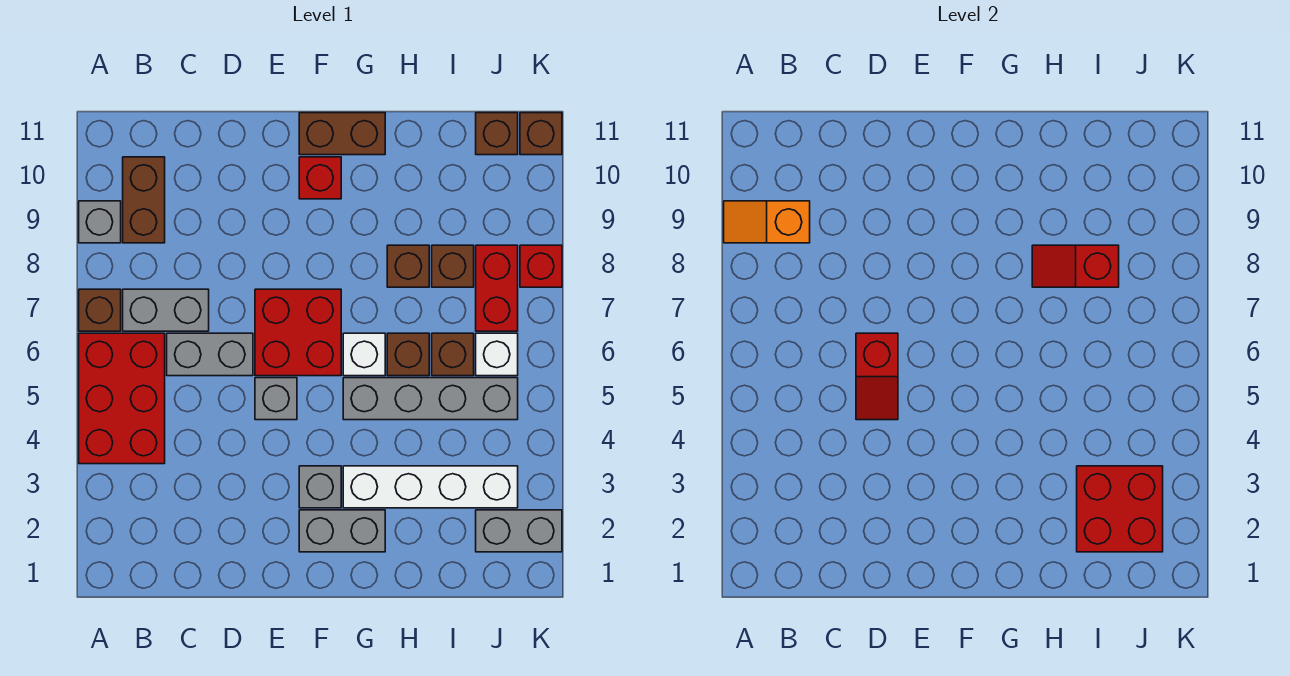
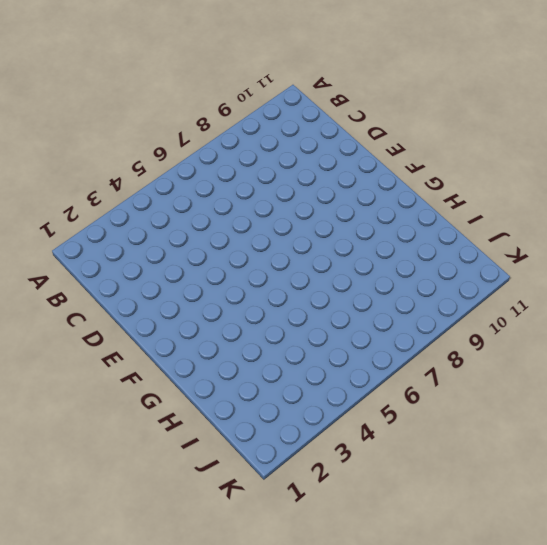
none -> red brick A4:B6 level 1
none -> brown brick A7 level 1
none -> grey brick A9 level 1

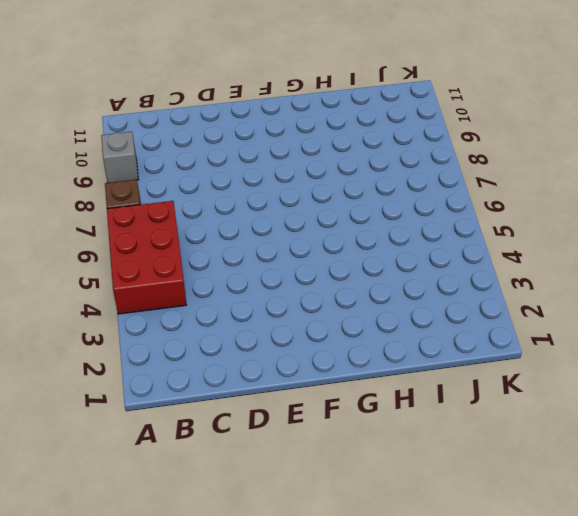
none -> grey brick B7:C7 level 1
none -> brown brick B9:B10 level 1
none -> grey brick C6:D6 level 1

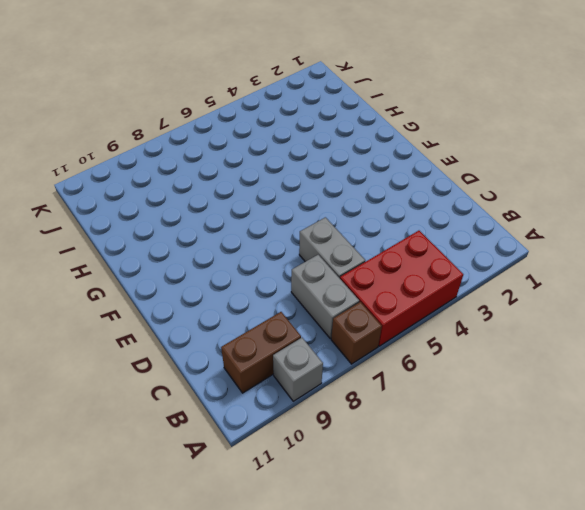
none -> grey brick E5 level 1
none -> red brick E6:F7 level 1
none -> grey brick F2:G2 level 1

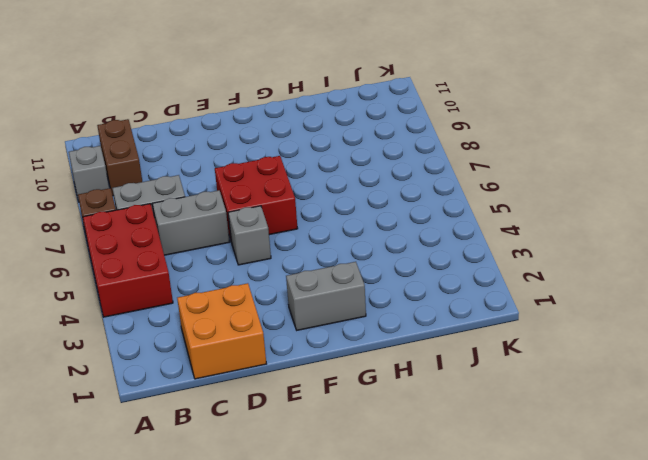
orange brick C1:D2 level 1 -> none
none -> grey brick F3 level 1
none -> red brick F10 level 1
none -> brown brick F11:G11 level 1

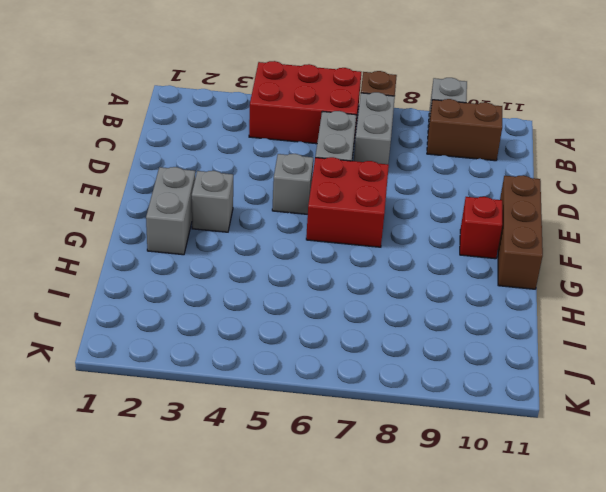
brown brick E11:G11 level 1 -> brown brick F11:G11 level 1
none -> white brick G3:J3 level 1
none -> grey brick G5:J5 level 1
none -> white brick G6 level 1

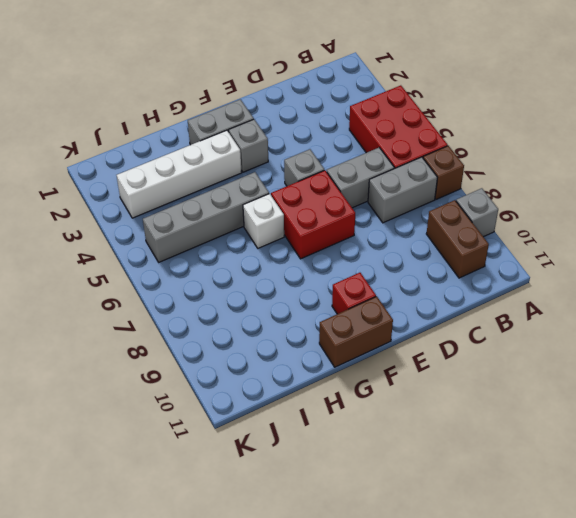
none -> brown brick H6 level 1
none -> brown brick H8 level 1
none -> brown brick I6 level 1

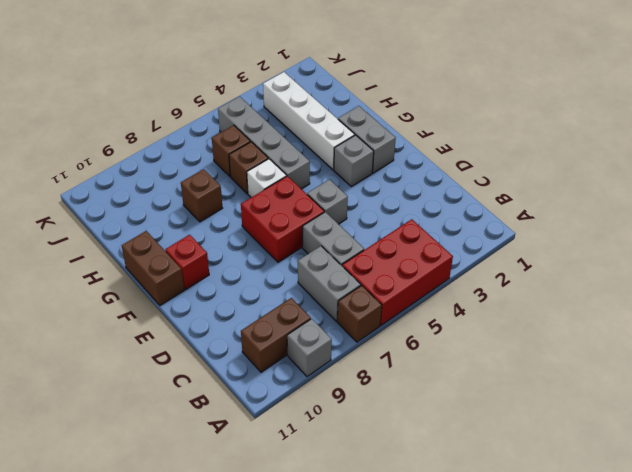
none -> brown brick I8 level 1
none -> grey brick J2:K2 level 1
none -> white brick J6 level 1

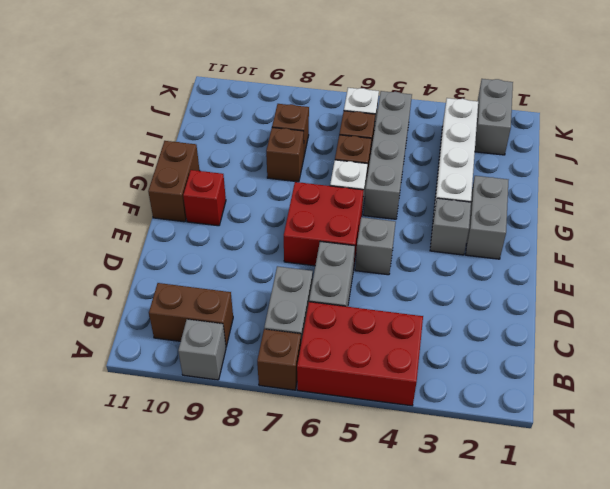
none -> red brick J7:J8 level 1
none -> brown brick J11 level 1
none -> red brick K8 level 1

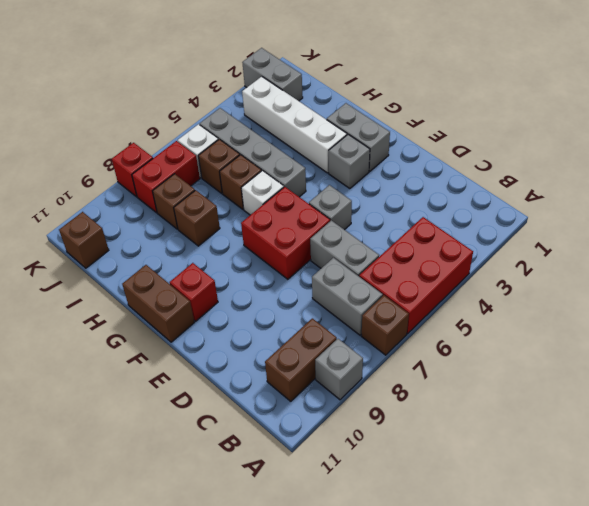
none -> brown brick K11 level 1
none -> orange slope A9:B9 level 2 top B
none -> red slope D5:D6 level 2 top 6

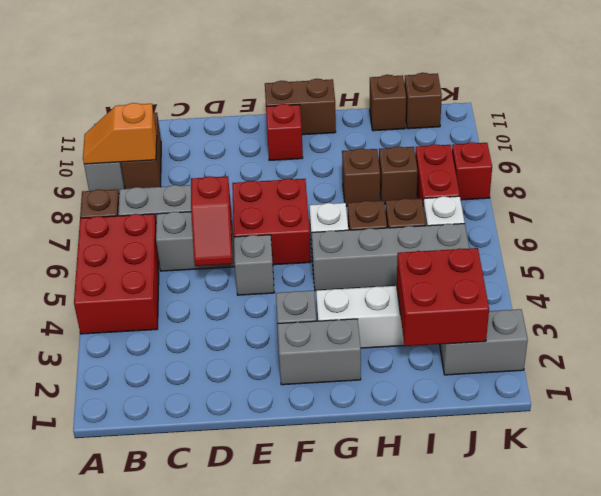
brown brick I11 level 1 -> brown brick K11 level 1
none -> red slope H8:I8 level 2 top I

